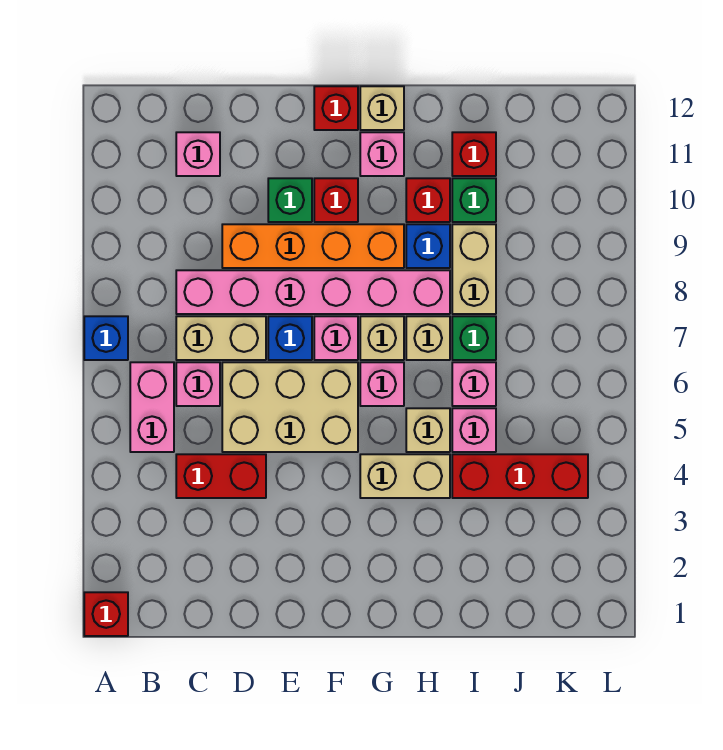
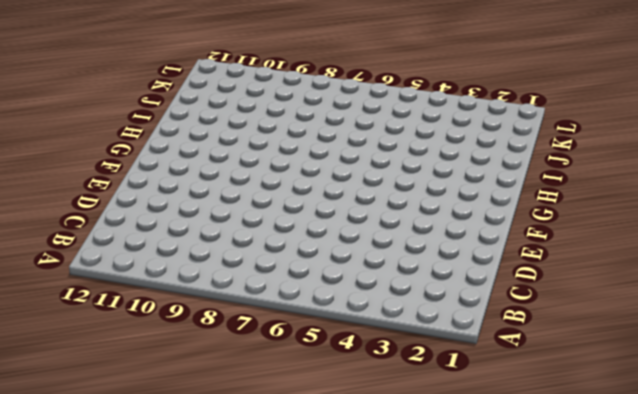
none -> red brick A1 level 1
none -> blue brick A7 level 1
none -> pink brick B5:B6 level 1
none -> red brick C4:D4 level 1

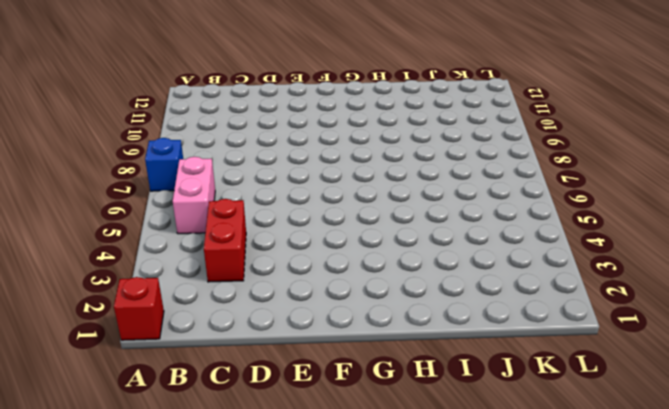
red brick C3:C4 level 1 -> red brick C4:D4 level 1
none -> pink brick C6 level 1
none -> tan brick C7:D7 level 1
none -> pink brick C8:H8 level 1
none -> pink brick C11 level 1

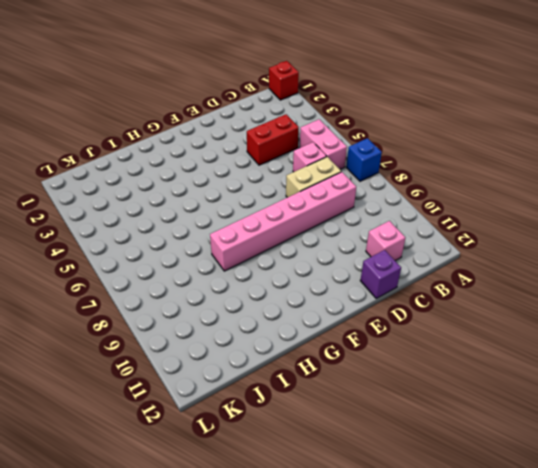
purple brick D12 level 1 -> none
none -> tan brick D5:F6 level 1
none -> orange brick D9:G9 level 1
none -> blue brick E7 level 1
none -> green brick E10 level 1

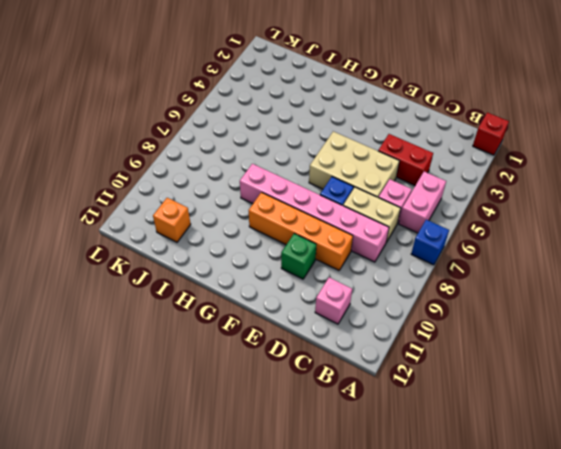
orange brick J11 level 1 -> none
none -> pink brick F7 level 1
none -> red brick F10 level 1
none -> red brick F12 level 1
none -> tan brick G4:H4 level 1

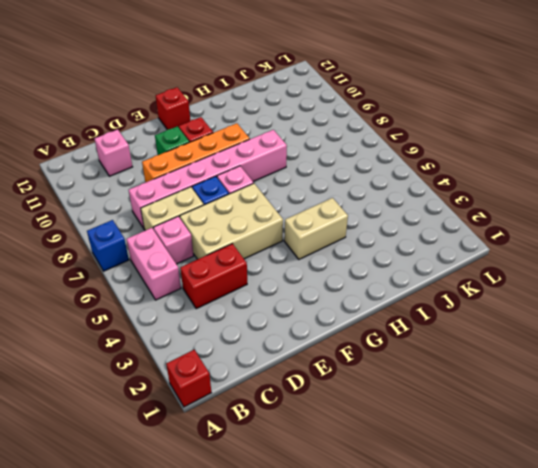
none -> pink brick G6 level 1
none -> tan brick G7 level 1
none -> pink brick G11 level 1
none -> tan brick G12 level 1

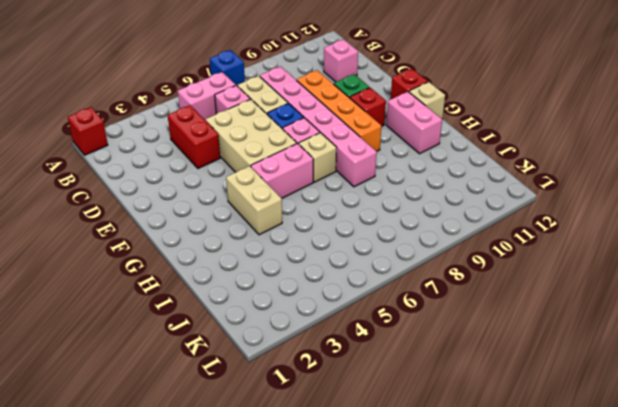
pink brick G5:G6 level 1 -> pink brick G6 level 1
pink brick G11:H11 level 1 -> pink brick G11 level 1
none -> tan brick H5 level 1
none -> tan brick H7 level 1
none -> blue brick H9 level 1
none -> red brick H10 level 1

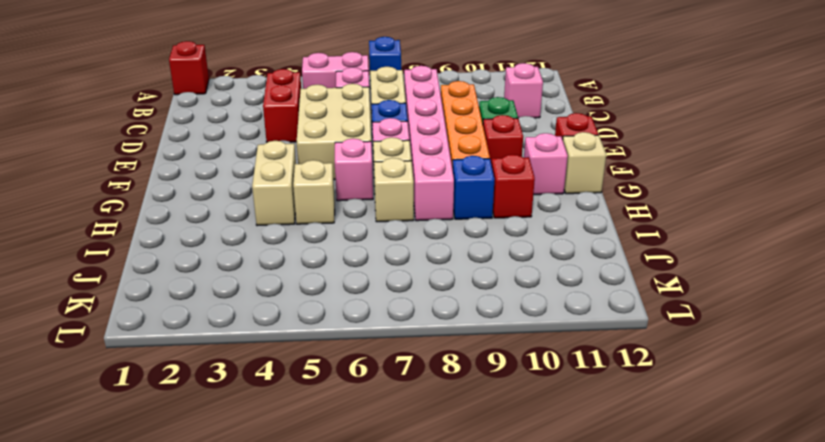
none -> red brick I4:K4 level 1
none -> pink brick I5 level 1
none -> pink brick I6 level 1
none -> green brick I7 level 1

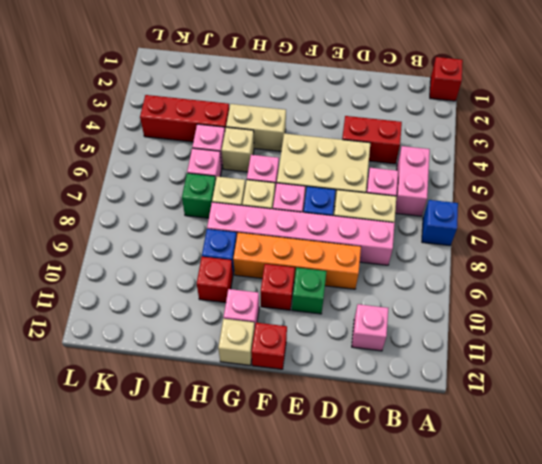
none -> tan brick I8:I9 level 1
none -> green brick I10 level 1
none -> red brick I11 level 1

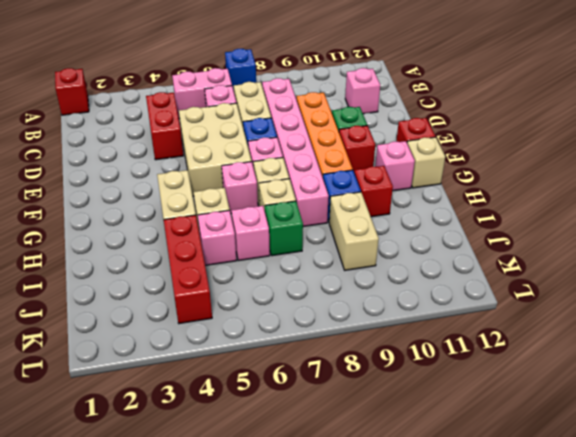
tan brick I9:J9 level 1 -> tan brick I8:I9 level 1
none -> green brick I10 level 1
none -> red brick I11 level 1

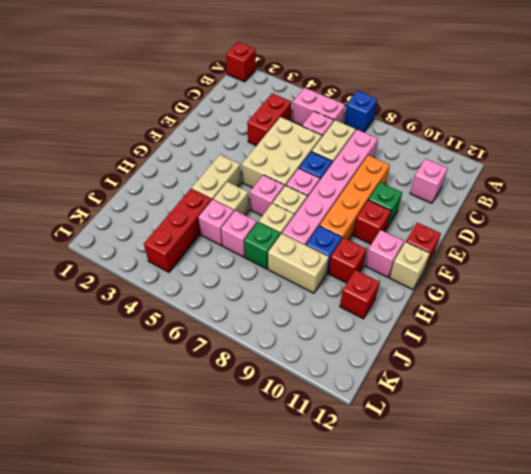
none -> green brick I10 level 1

